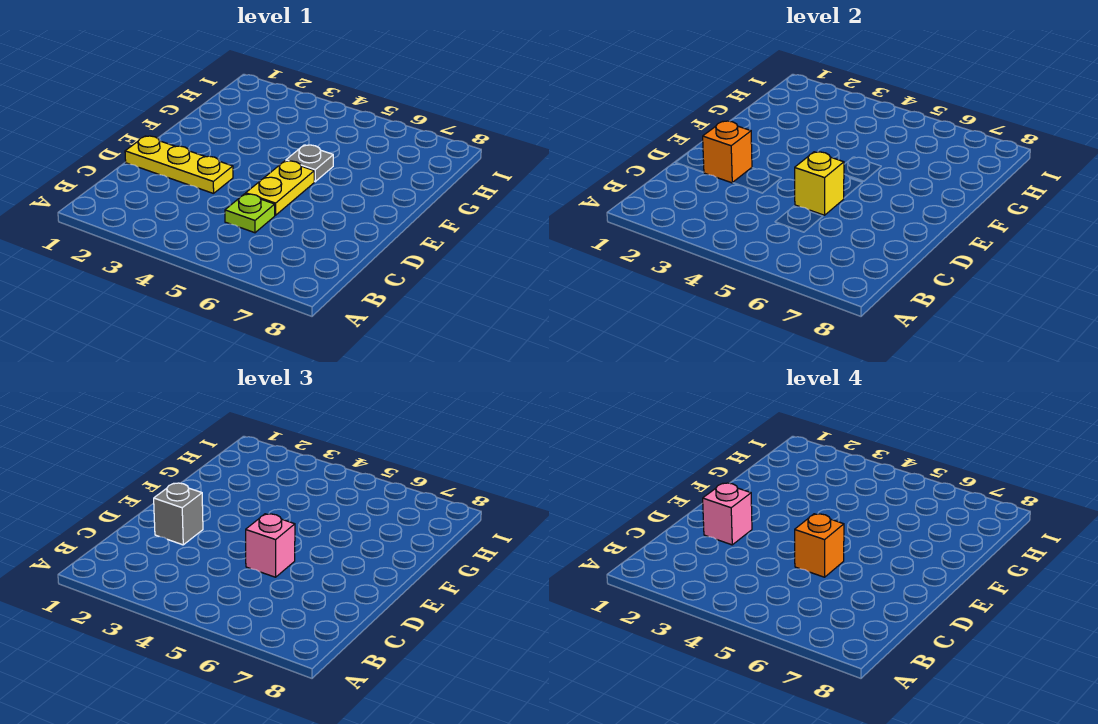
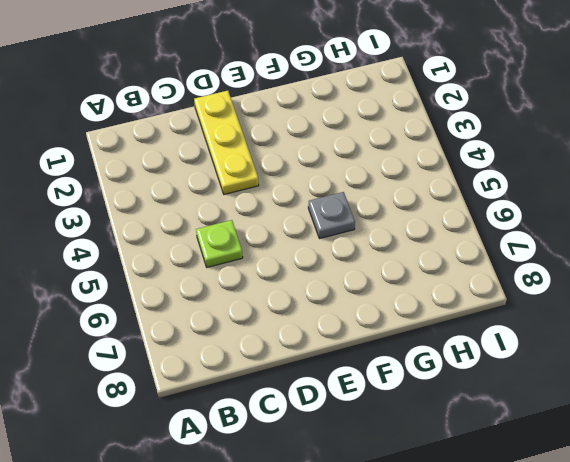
none -> yellow plate D5:E5 level 1
none -> orange brick D2 level 2

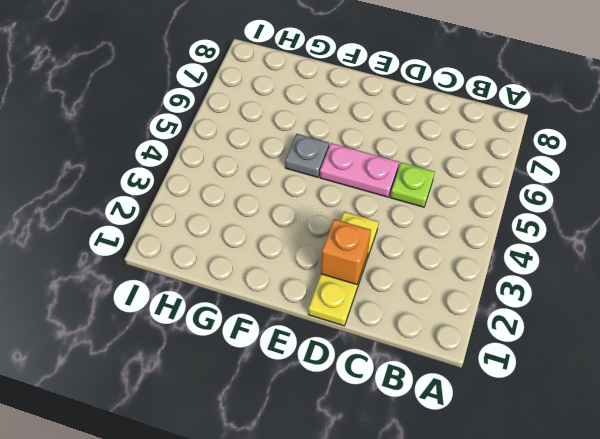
pink plate D5:E5 level 1 -> yellow plate D5:E5 level 1
none -> yellow brick D5 level 2
none -> grey brick D2 level 3

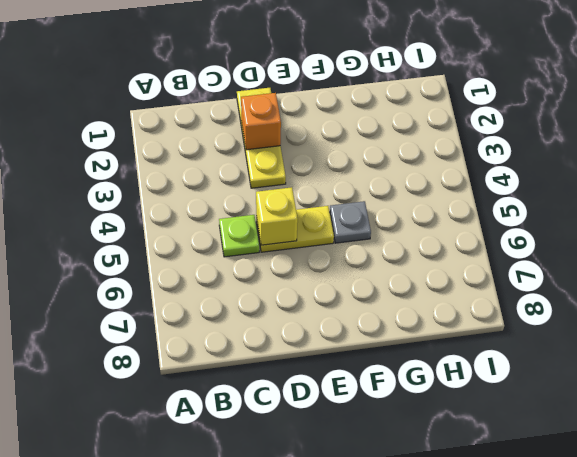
none -> grey brick D2 level 3
none -> pink brick D5 level 3

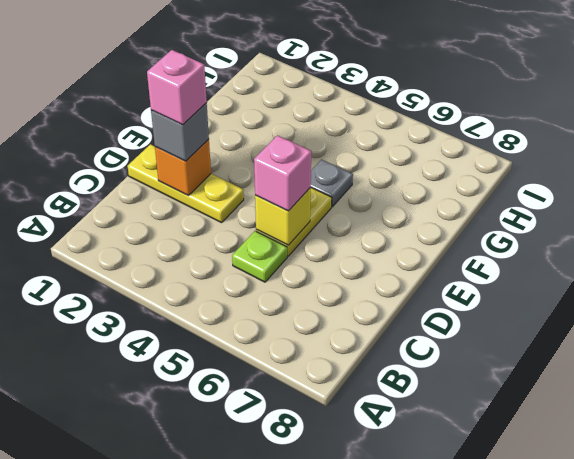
none -> orange brick D5 level 4

